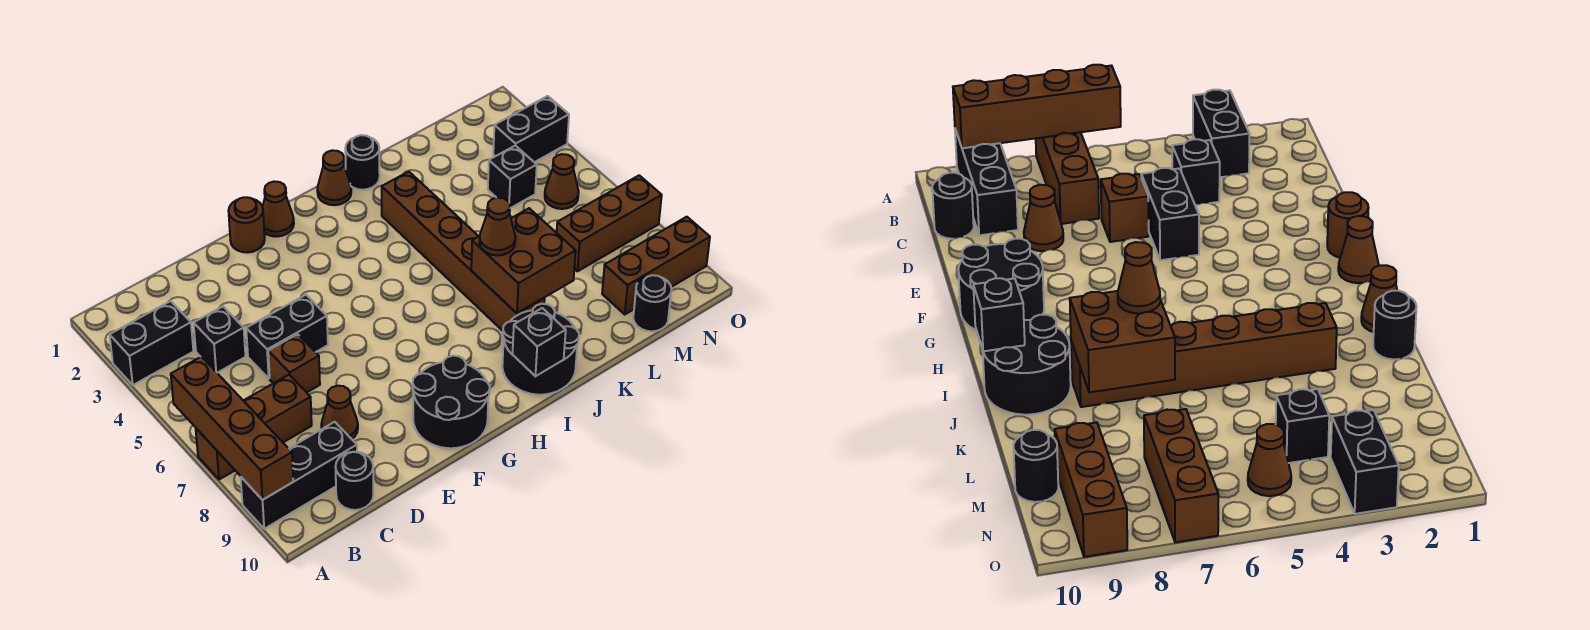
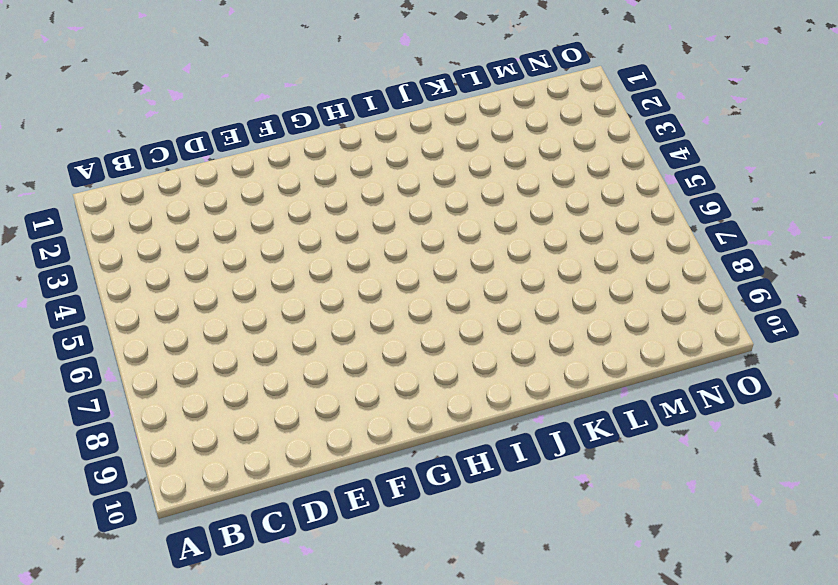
none -> black brick A3:B3 level 1
none -> brown brick A7:C7 level 1
none -> black brick A9:C9 level 1

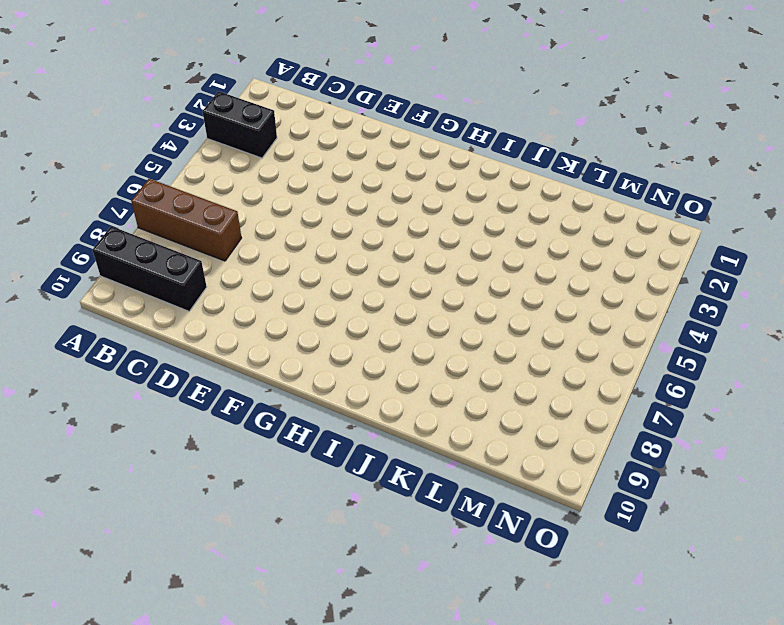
none -> black brick C4 level 1
none -> black round brick C10 level 1
none -> black brick D5:E5 level 1

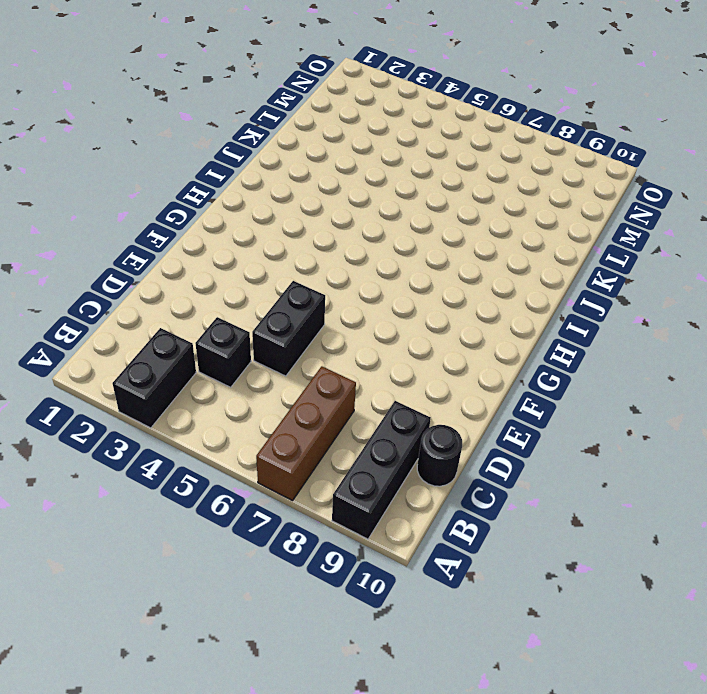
none -> brown brick D6 level 1
none -> brown cone D8 level 1
none -> brown round brick F1 level 1

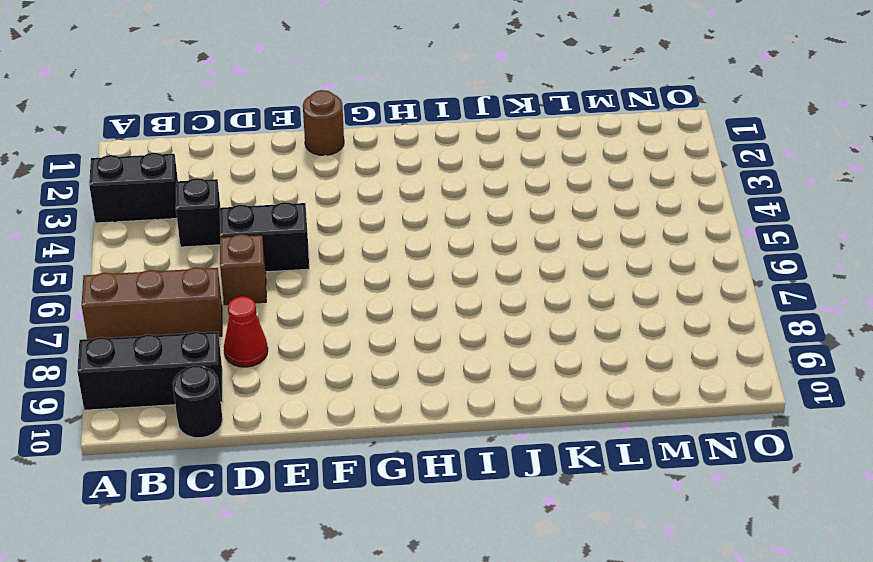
red cone D8 level 1 -> brown cone D8 level 1
none -> black round brick F9:G10 level 1
none -> brown cone G1 level 1
none -> brown cone I1 level 1

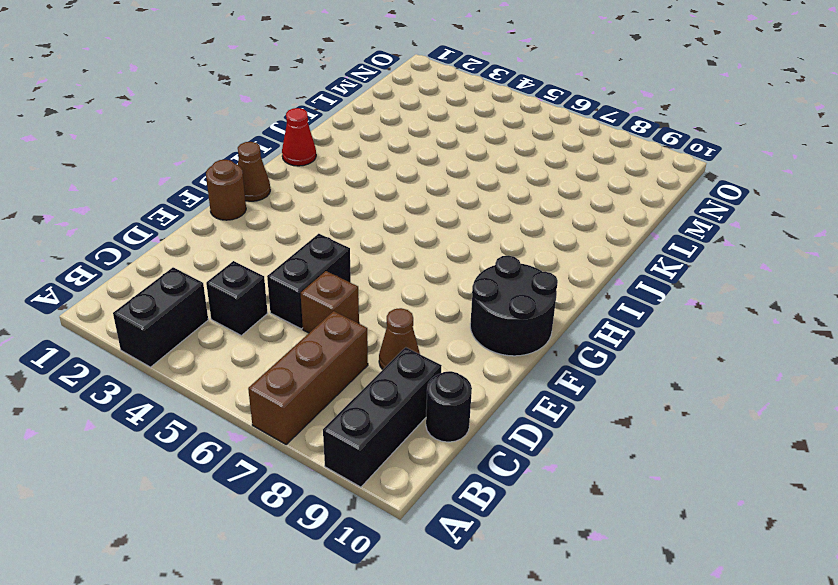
red cone I1 level 1 -> brown cone I1 level 1
none -> black round brick I9:J10 level 1
none -> black round brick J1 level 1
none -> brown brick J3:J8 level 1

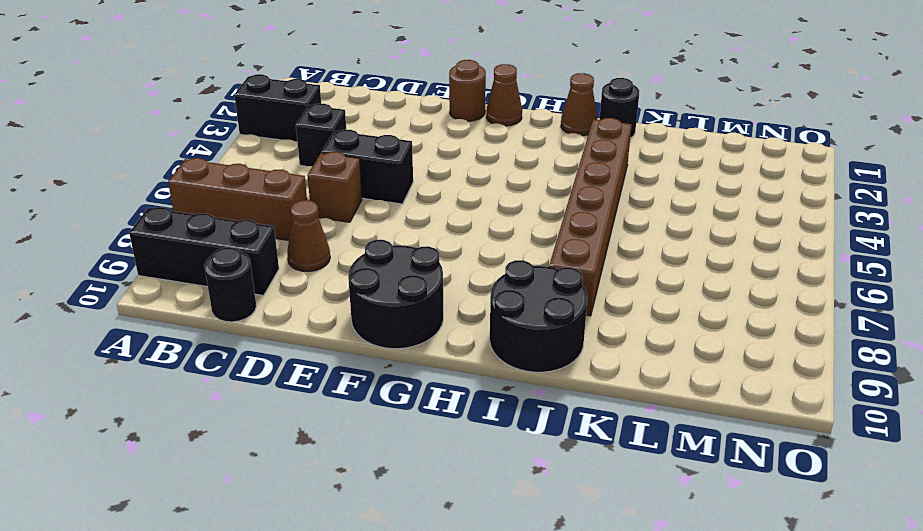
none -> black brick M4 level 1
none -> brown brick M7:O7 level 1
none -> brown brick M9:O9 level 1

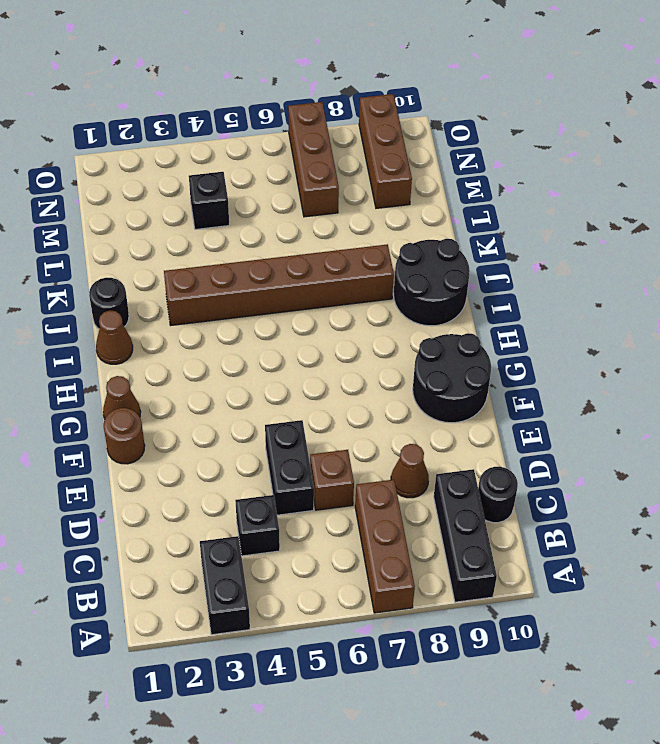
none -> black round brick M10 level 1
none -> black brick N3:O3 level 1
none -> brown cone N5 level 1

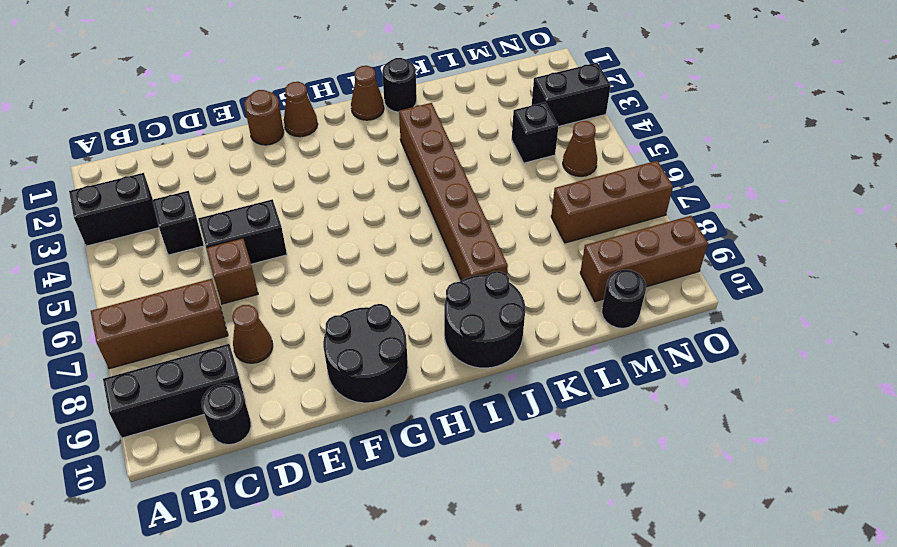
none -> brown brick A6:A9 level 2
none -> black brick I10 level 2
none -> brown brick J7:K8 level 2

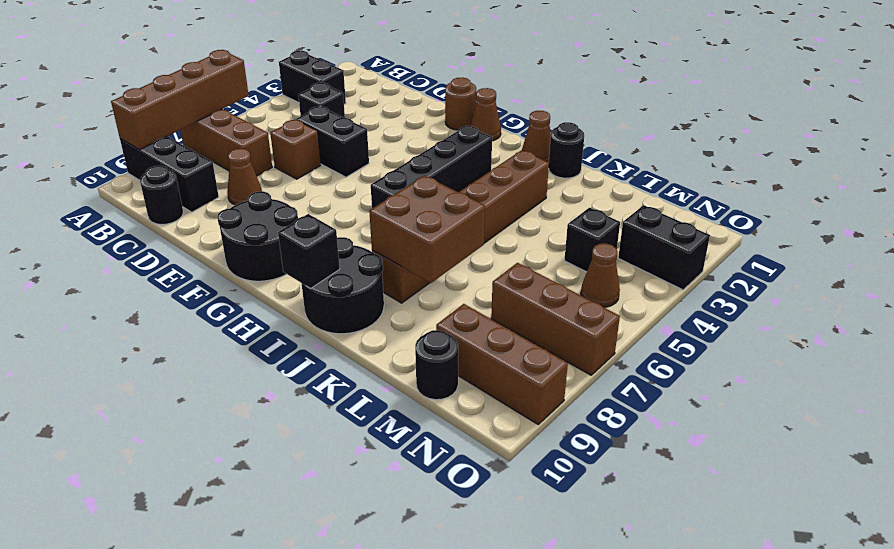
black brick H3:H6 level 1 -> none
none -> brown cone J7 level 3

